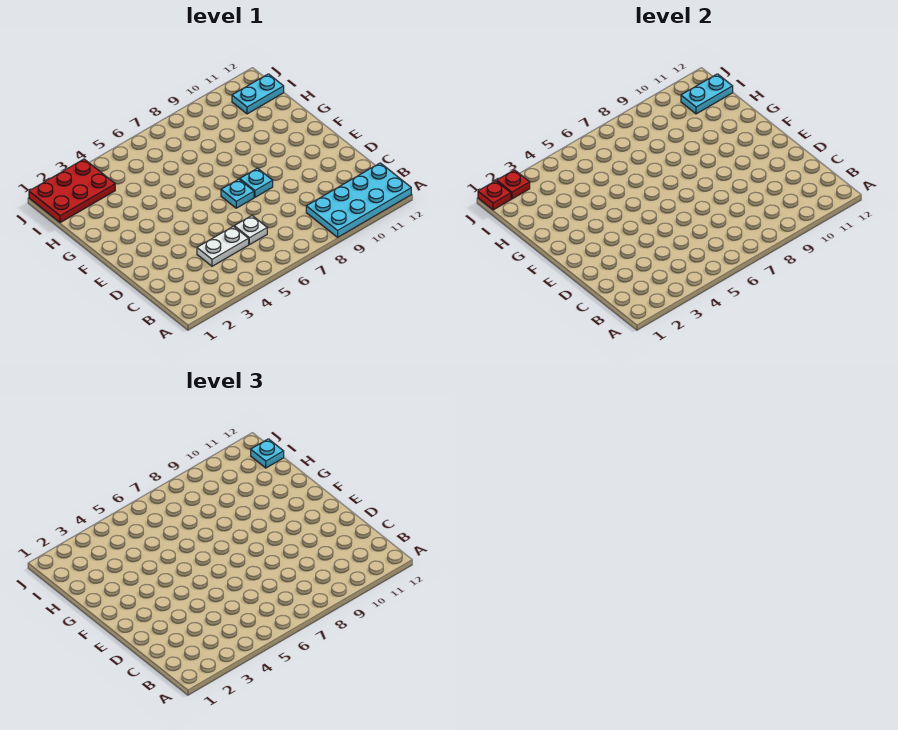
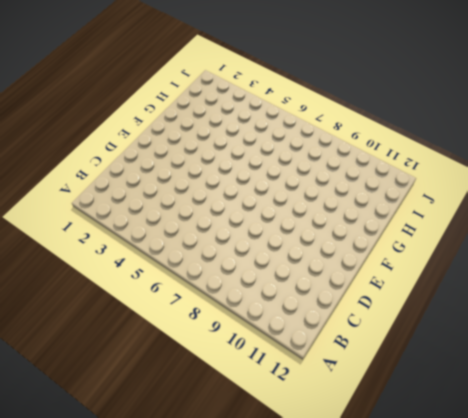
none -> cyan plate A9:B12 level 1
none -> white plate C4:C5 level 1

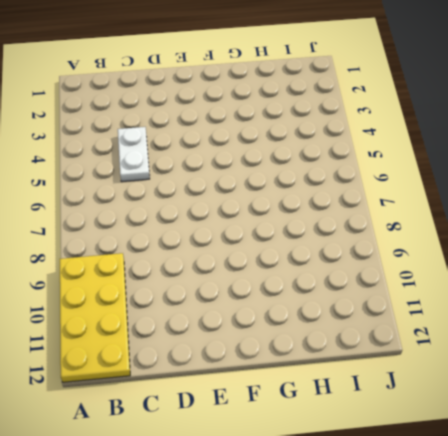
yellow plate A9:B12 level 1 -> cyan plate A9:B12 level 1
none -> white plate C6 level 1
none -> cyan plate E7 level 1

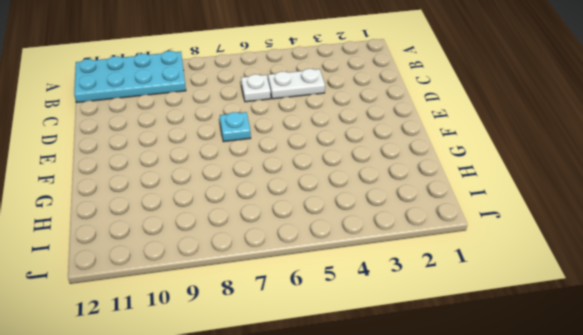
none -> cyan plate E8 level 1
none -> red plate I1:J3 level 1

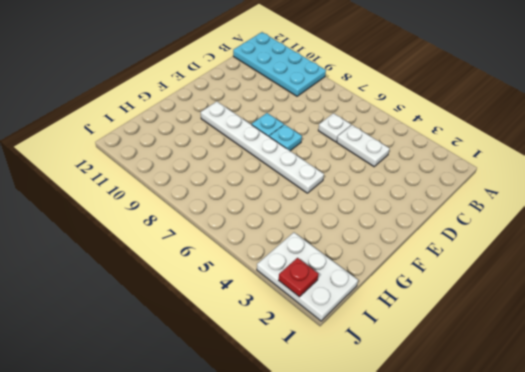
white plate F5:F10 level 1 -> none
white plate I1:J3 level 1 -> red plate I1:J3 level 1
none -> cyan plate I11:I12 level 1
none -> cyan plate I11:I12 level 2

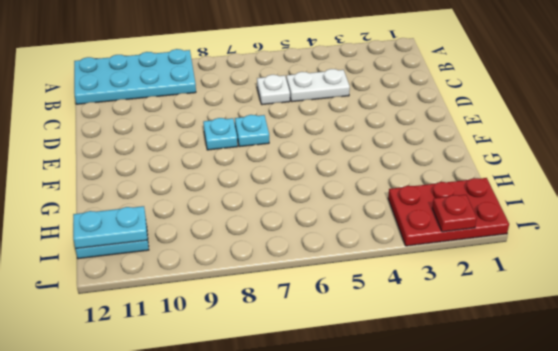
none -> red plate J1 level 2
none -> cyan plate I12 level 3

